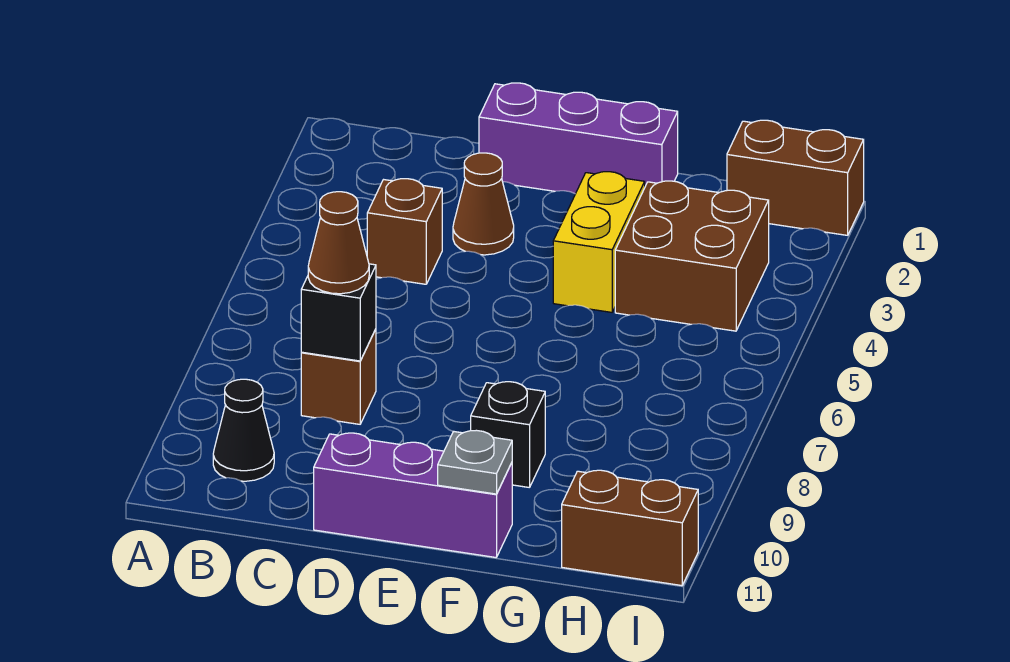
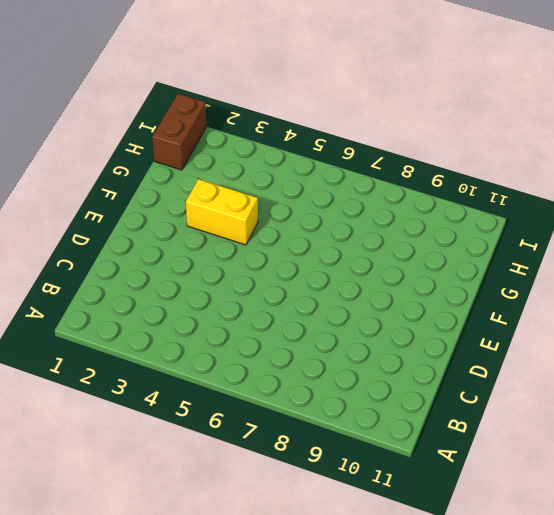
none -> black cone B10 level 1
none -> brown brick C4 level 1
none -> brown brick C8 level 1

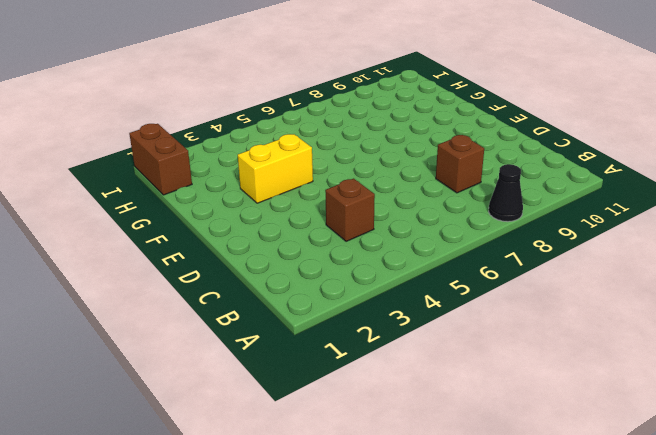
black cone A8 level 1 -> black cone B10 level 1
none -> purple brick D1:F1 level 1
none -> brown cone D3 level 1
none -> purple brick D11:F11 level 1

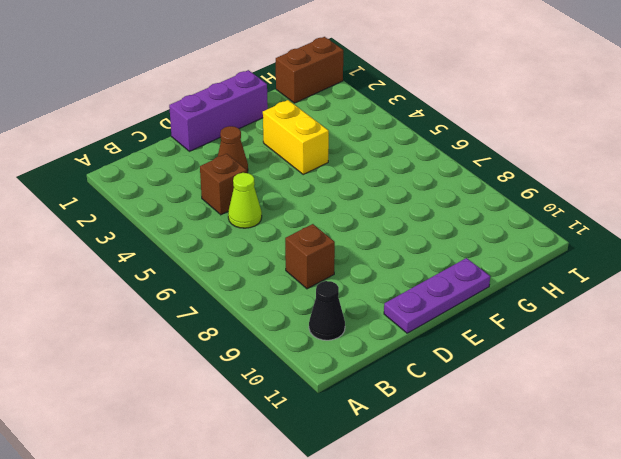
lime cone C5 level 1 -> none
purple plate D11:F11 level 1 -> purple brick D11:F11 level 1
none -> black brick F9 level 1
none -> brown brick G3:H4 level 1
none -> brown brick H11:I11 level 1

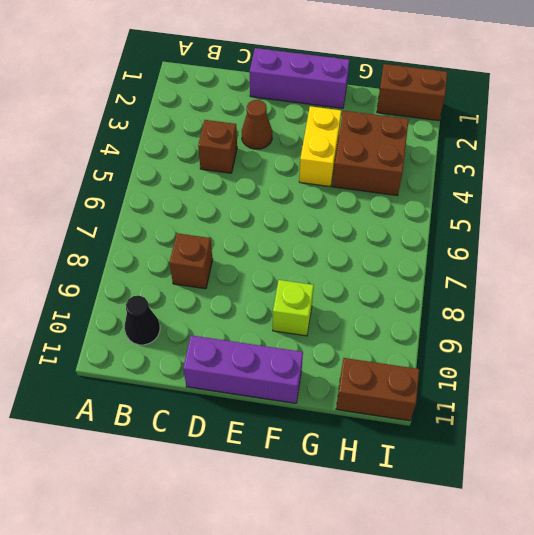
lime brick F9 level 1 -> black brick F9 level 1
none -> black brick C8 level 2
none -> grey plate F11 level 2
none -> brown cone C8 level 3

